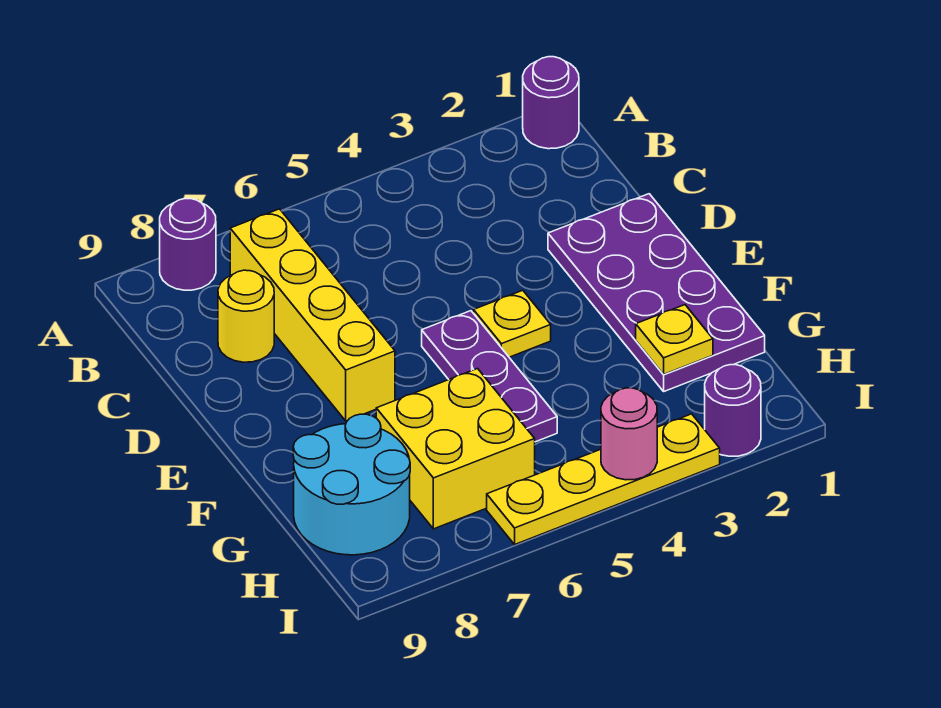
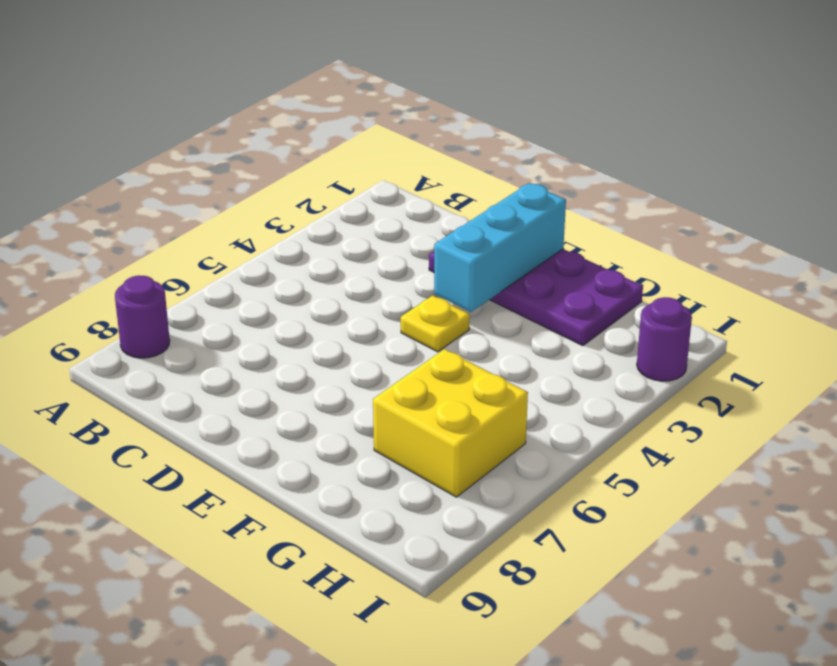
cyan brick E1:E3 level 2 -> none
none -> purple round brick A1 level 1
none -> yellow brick B7:E7 level 1
none -> yellow round brick C8 level 1

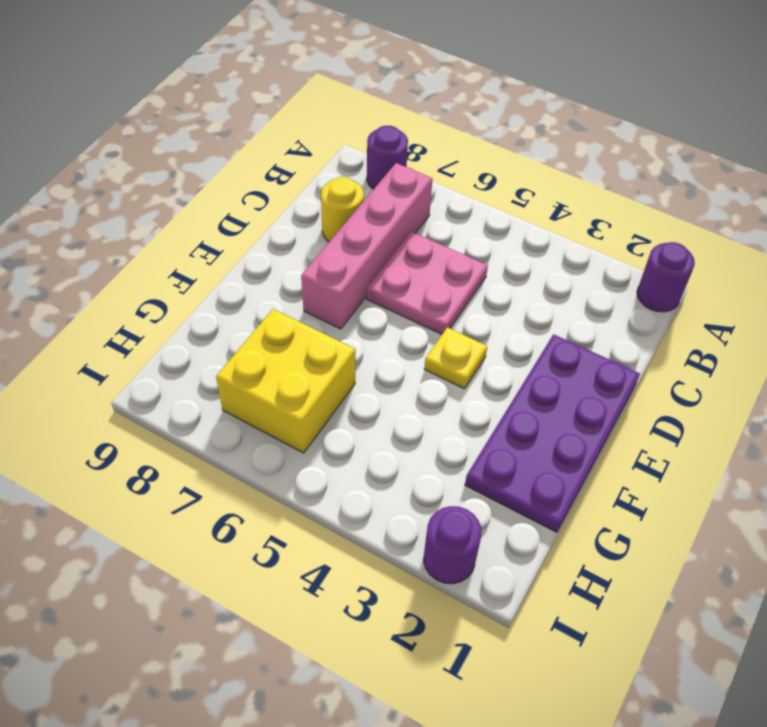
pink brick B7:E7 level 1 -> yellow brick B7:E7 level 1
pink plate C5:D6 level 1 -> none
none -> purple plate E5:G5 level 1
none -> cyan round brick G8:H9 level 1
none -> yellow plate I3:I6 level 1

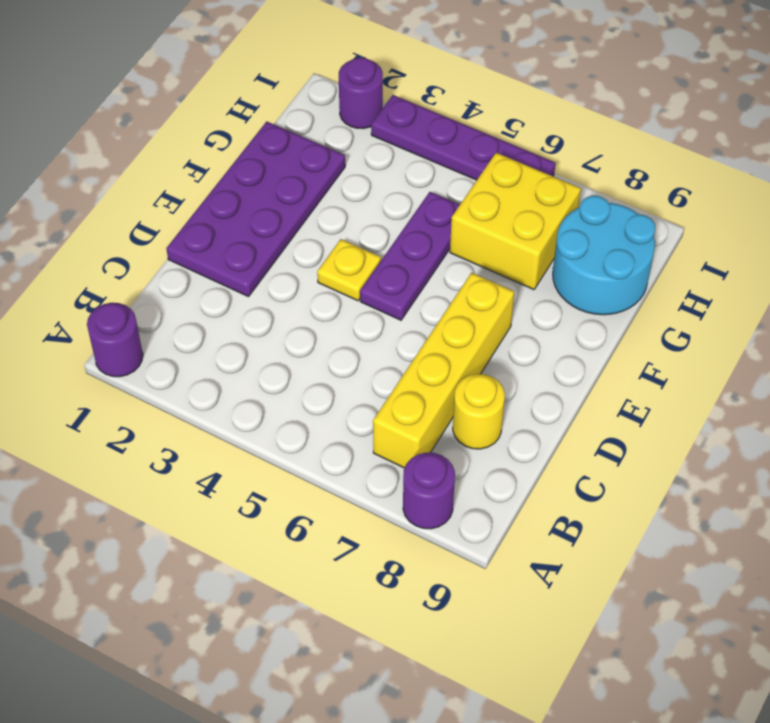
purple plate I3:I6 level 1 -> yellow plate I3:I6 level 1
none -> yellow plate G2 level 2
none -> pink round brick I4 level 2

